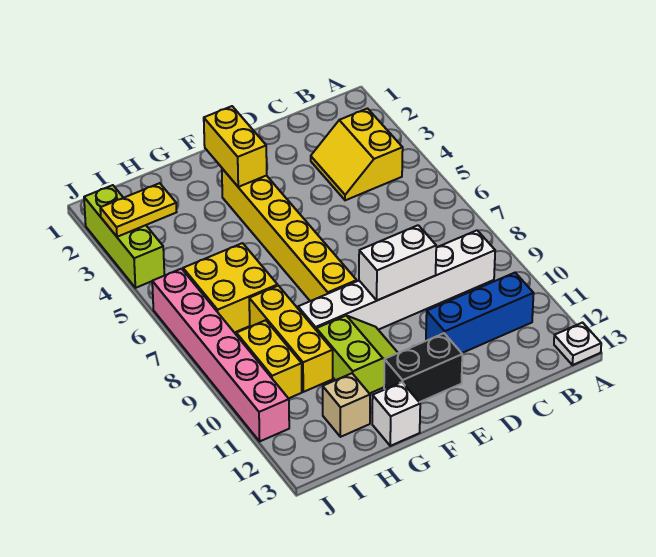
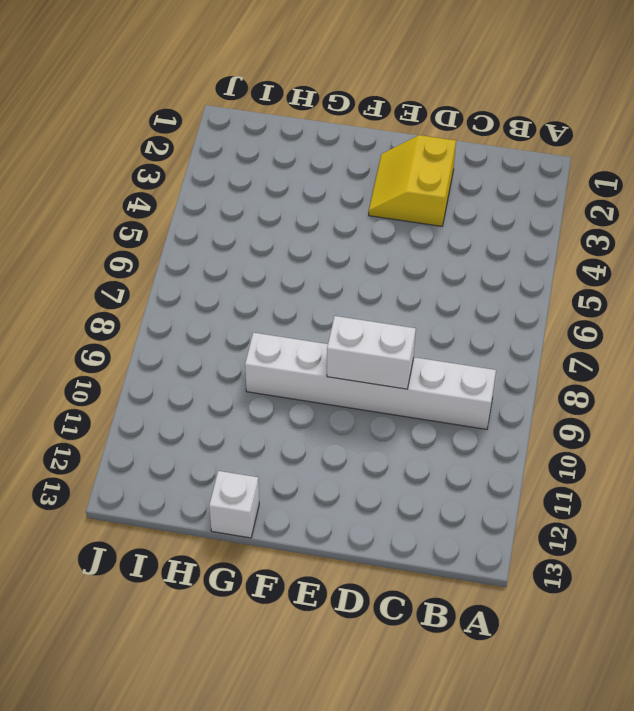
yellow slope D2:E3 level 1 top D -> yellow slope B3:C4 level 1 top B
none -> white plate A13 level 1
none -> blue brick B11:D11 level 1
none -> black brick E12:F12 level 1

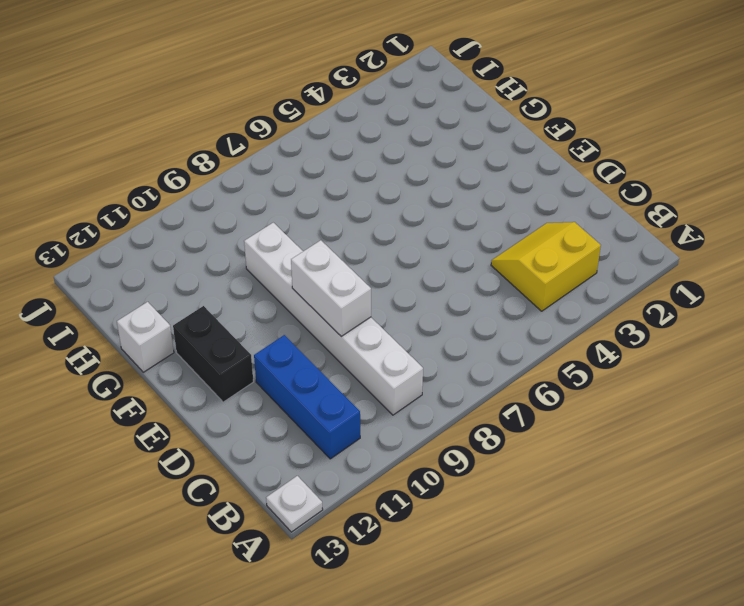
none -> yellow brick F3:F8 level 1
none -> lime slope F10:G11 level 1 top G
none -> yellow brick H6:I7 level 1

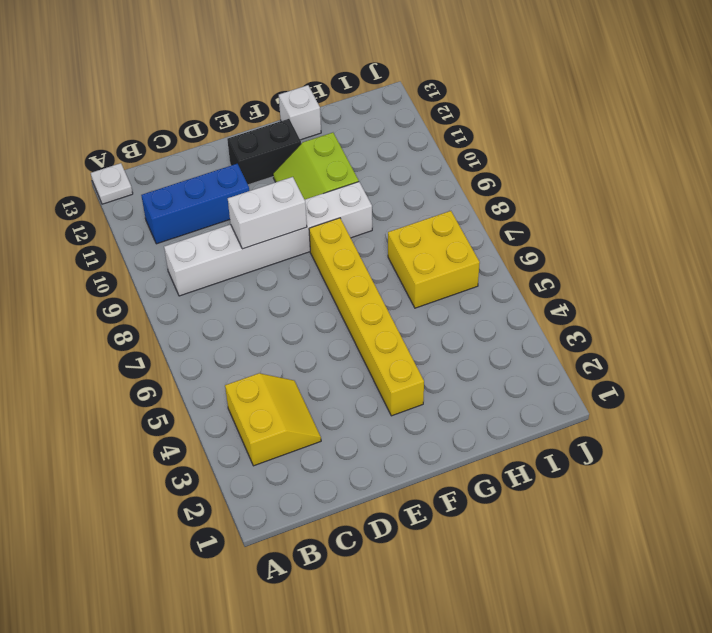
none -> yellow brick H8:H10 level 1
none -> tan brick H12 level 1
none -> yellow brick I9:I10 level 1

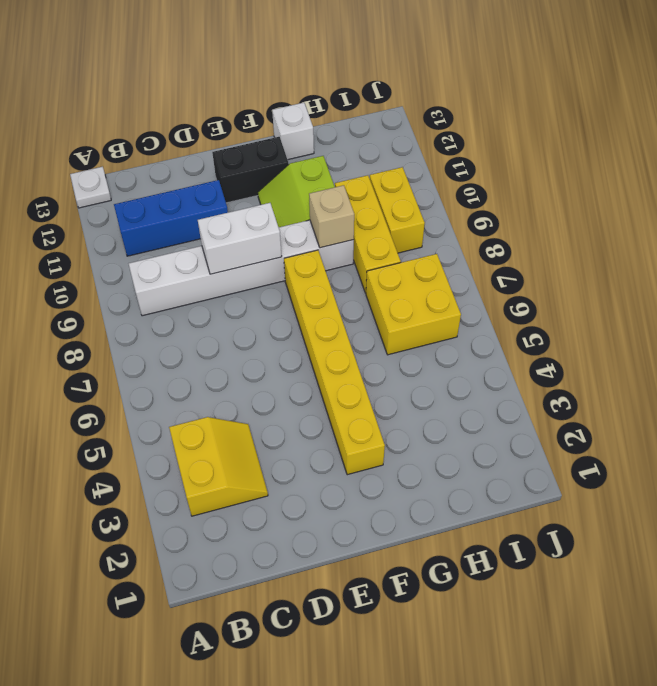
tan brick G9 level 2 -> tan brick H12 level 1
none -> lime brick J2:J4 level 1
none -> pink brick J6:J11 level 1
none -> yellow brick F2:F3 level 2

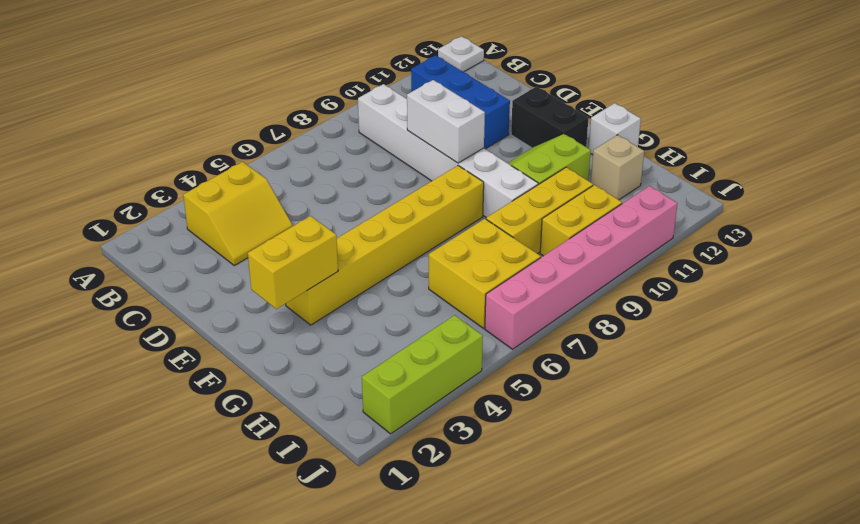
none -> yellow plate I3:J3 level 2

